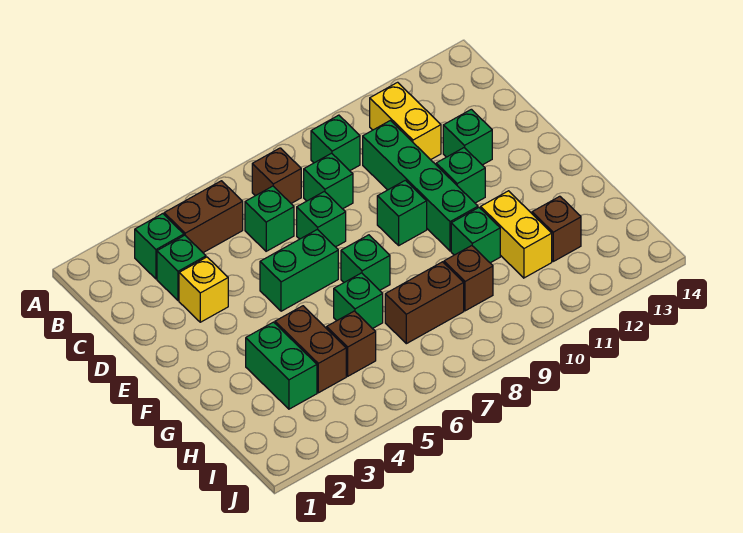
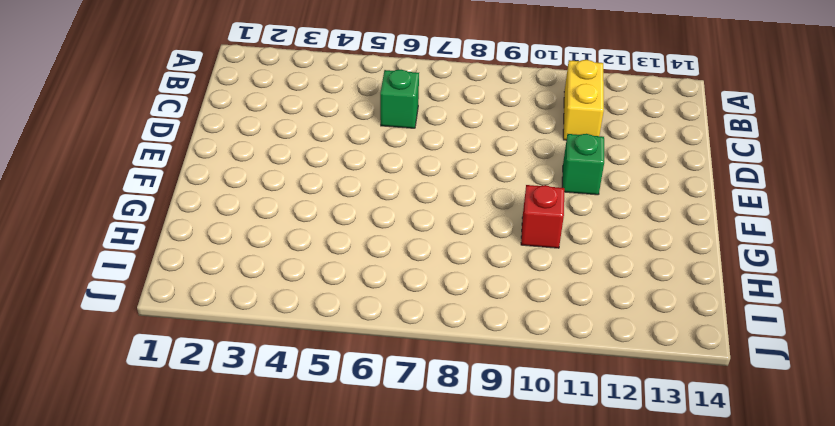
red brick G10 level 1 -> green brick G10 level 1
none -> green brick B3 level 1
none -> brown brick B4:B5 level 1
none -> brown brick B7 level 1

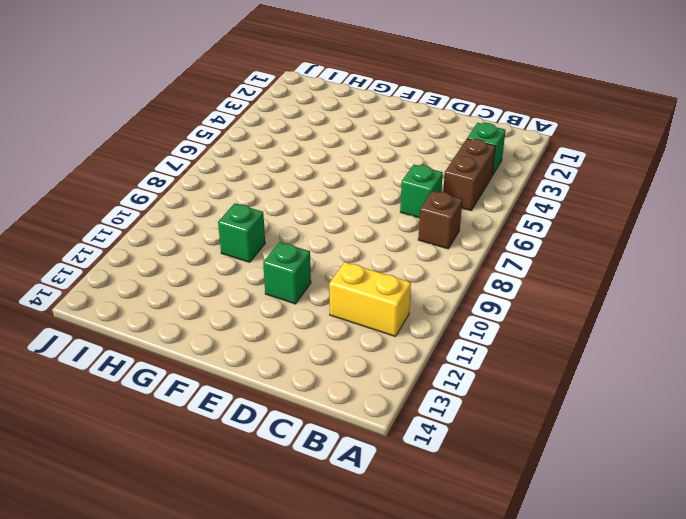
none -> green brick B9 level 1
none -> green brick C3 level 1
none -> green brick C8 level 1

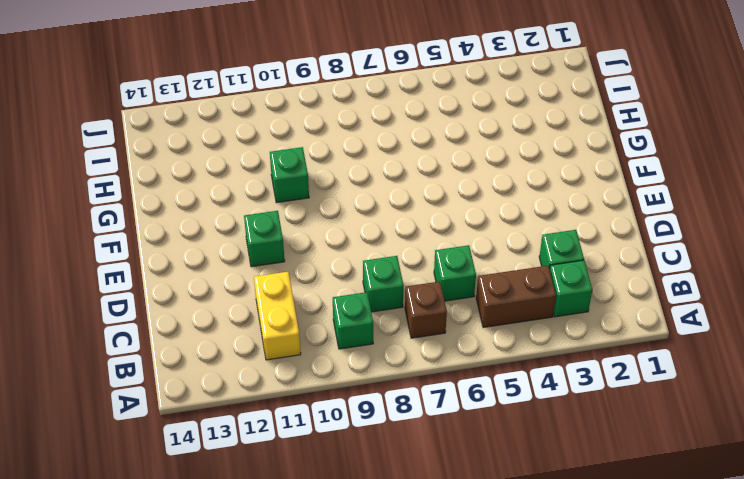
none -> green brick C10:F10 level 1
none -> yellow brick D3 level 1
none -> green brick D7 level 1

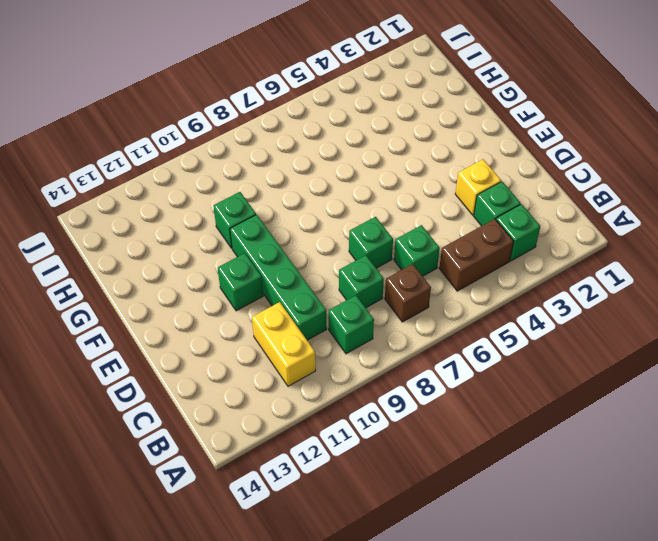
none -> green brick D12 level 1
none -> green brick E5:E6 level 1
none -> green brick E9 level 1

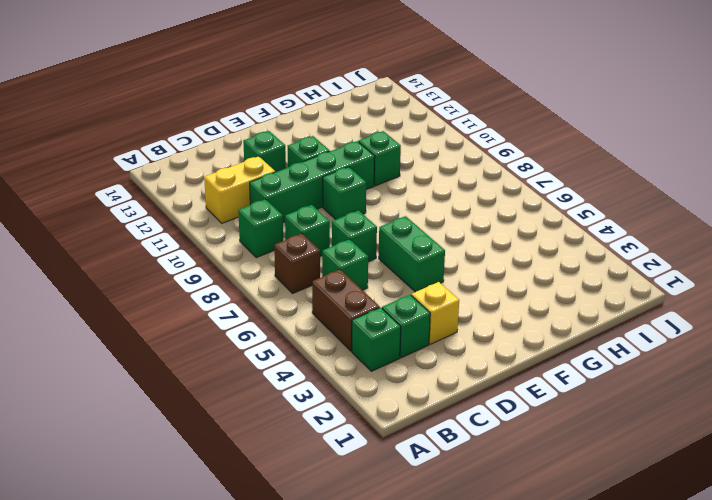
none -> green brick F7 level 1
none -> green brick G3:H3 level 1
none -> brown brick G4:H4 level 1

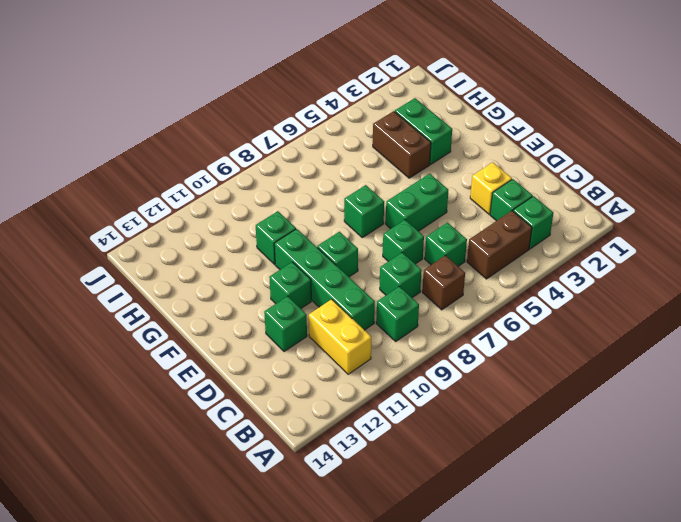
none -> green brick G6 level 1
none -> yellow brick G11:H11 level 1
none -> brown brick H5 level 1

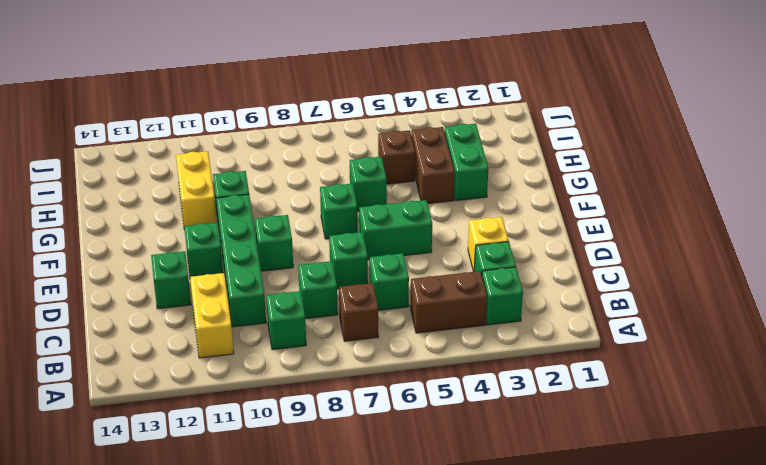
none -> brown brick H7:H8 level 1
none -> brown brick H9 level 1
none -> brown brick H12 level 1

